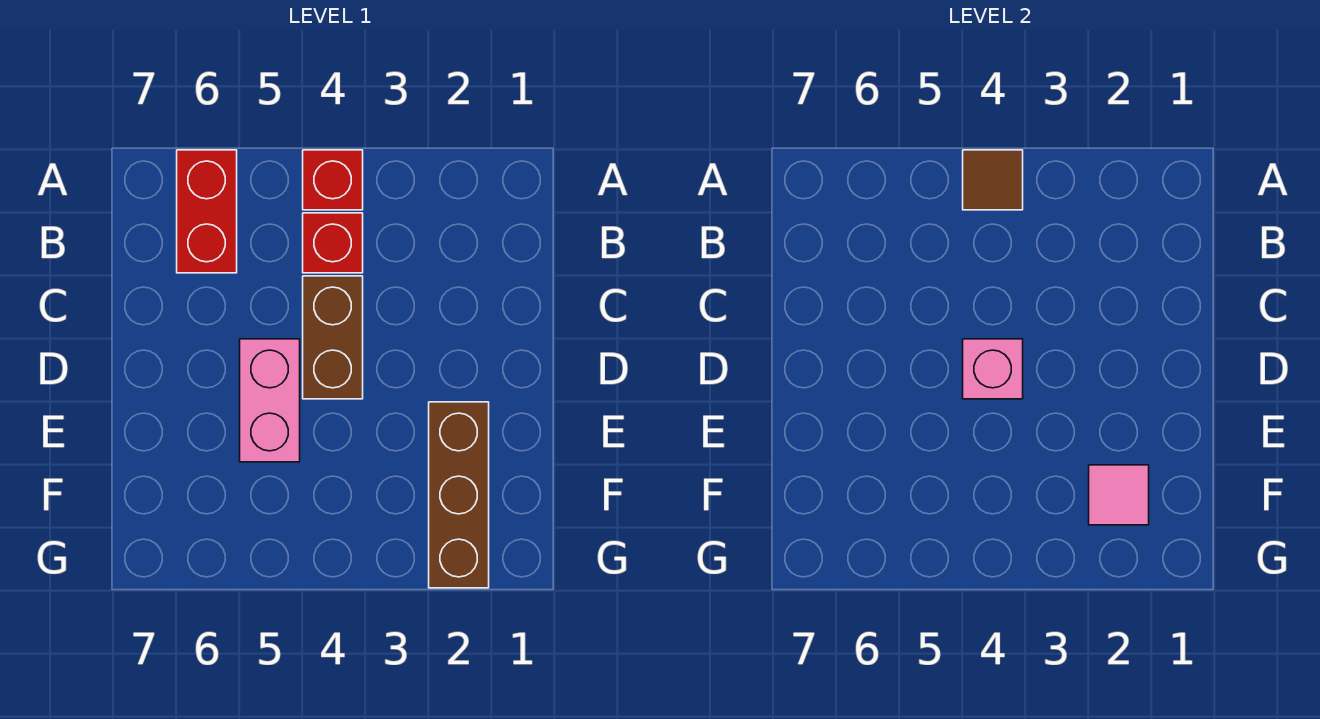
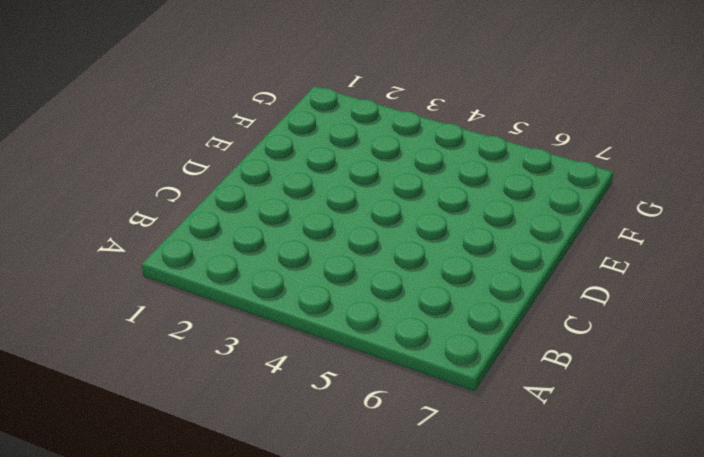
none -> red brick A4 level 1
none -> red brick A6:B6 level 1

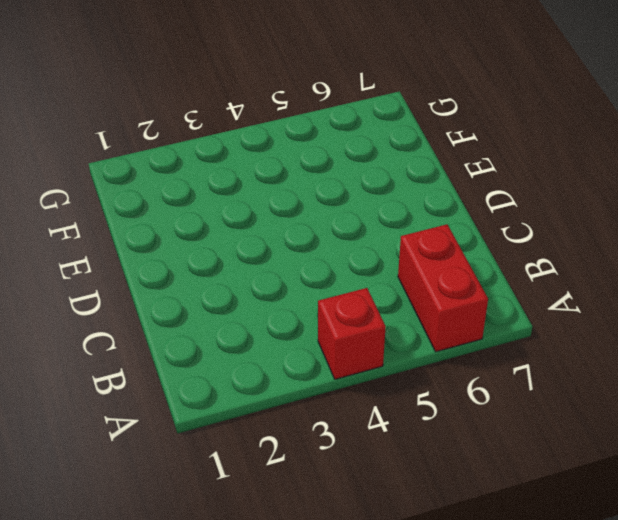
none -> red brick B4 level 1
none -> brown brick C4:D4 level 1

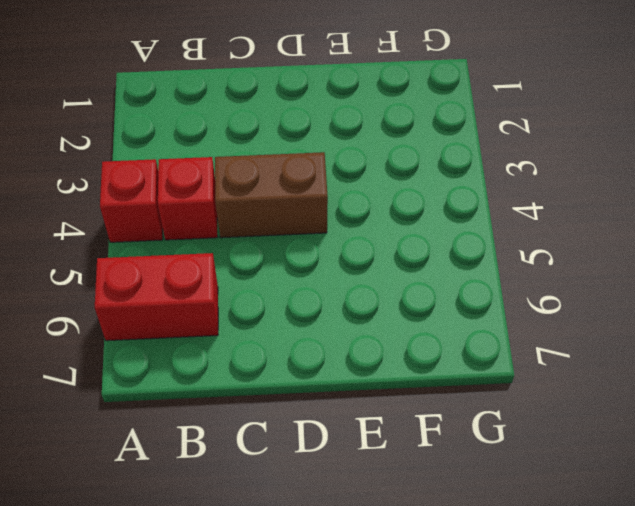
none -> pink brick D5:E5 level 1
none -> brown brick E2:G2 level 1

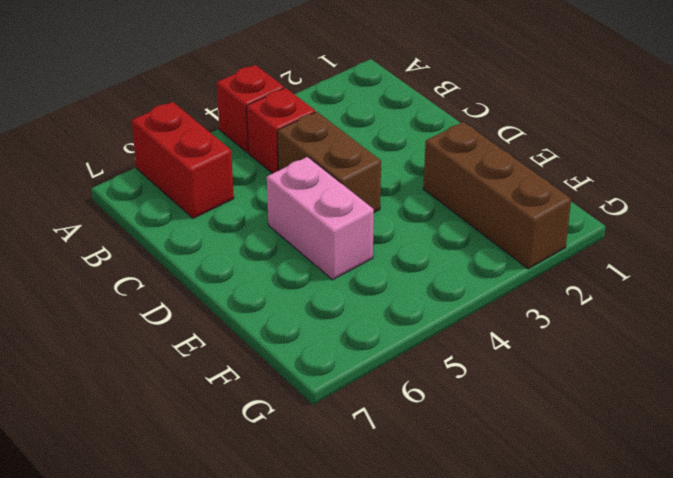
none -> brown tile A4 level 2
none -> pink brick D4 level 2

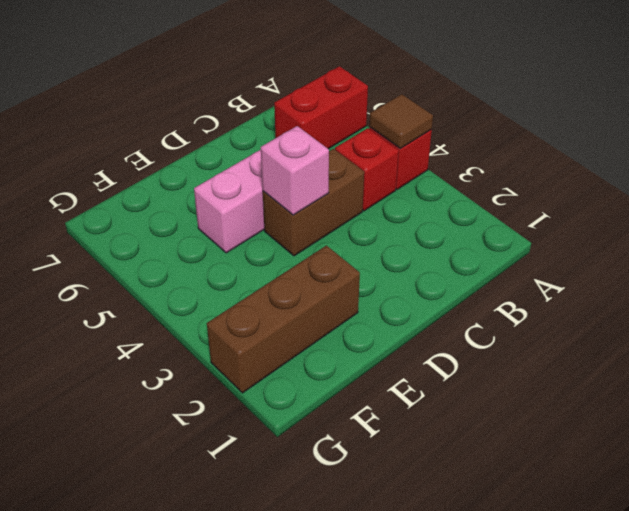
none -> pink tile F2 level 2

